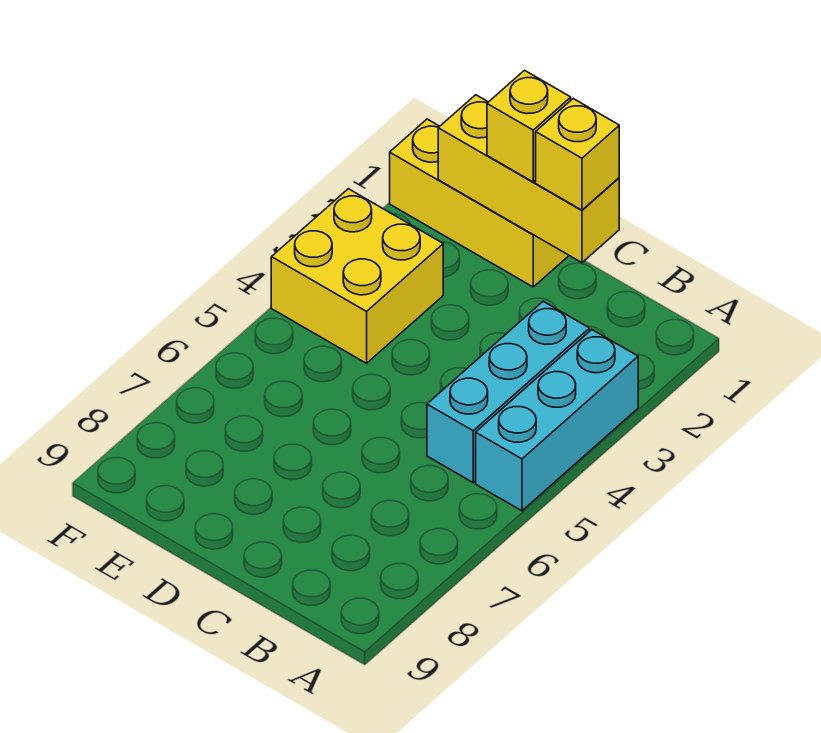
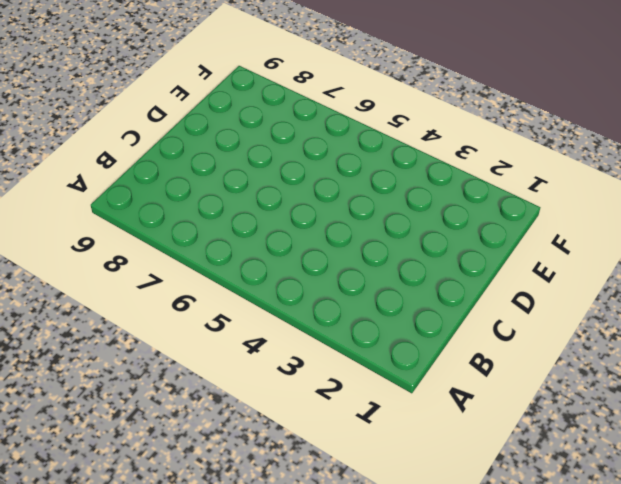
none -> cyan brick A3:A5 level 1
none -> cyan brick B3:B5 level 1

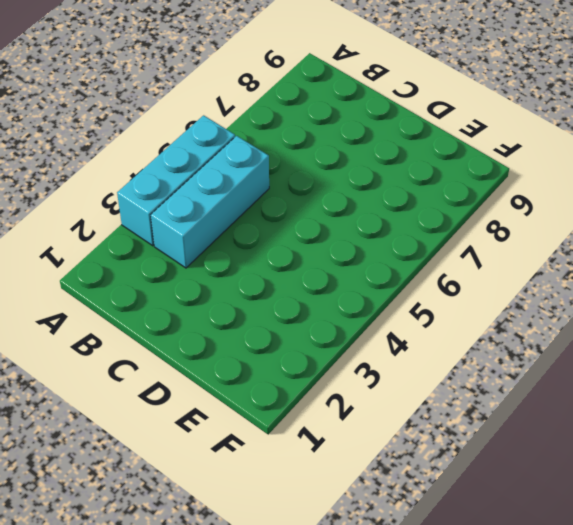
none -> yellow brick D1:F1 level 1
none -> yellow brick E3:F4 level 1

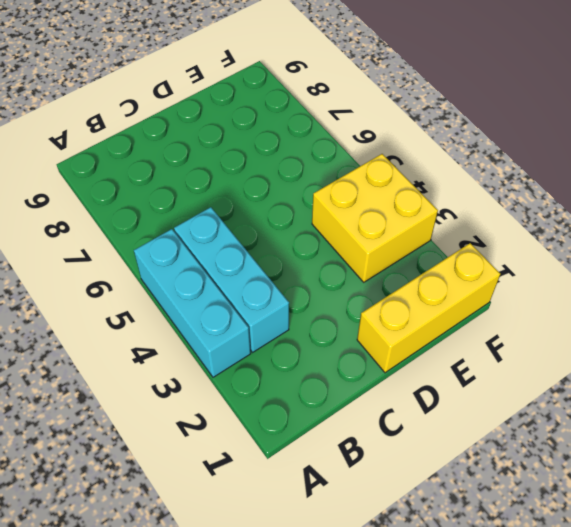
none -> yellow brick C1:E1 level 2
none -> yellow brick C1 level 3

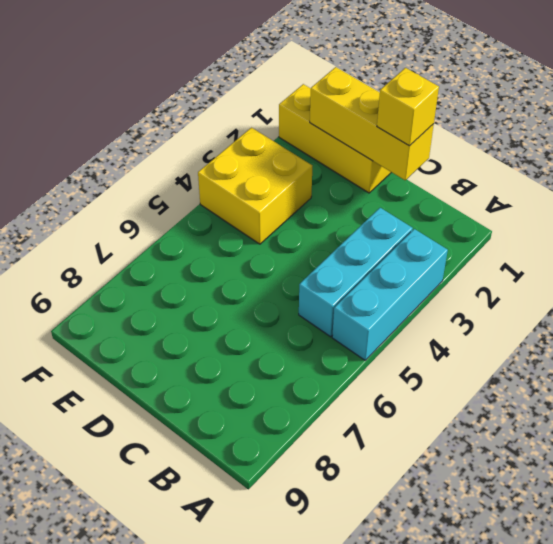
none -> yellow brick D1 level 3

